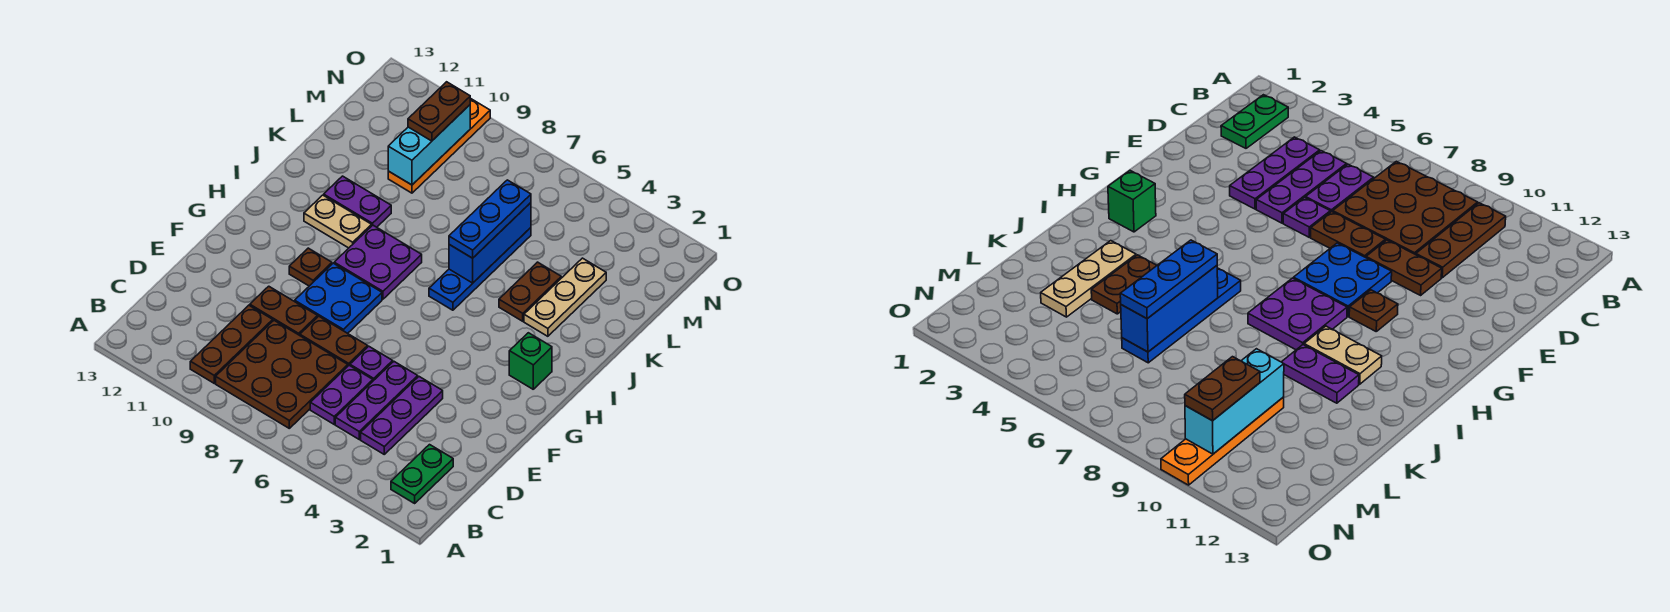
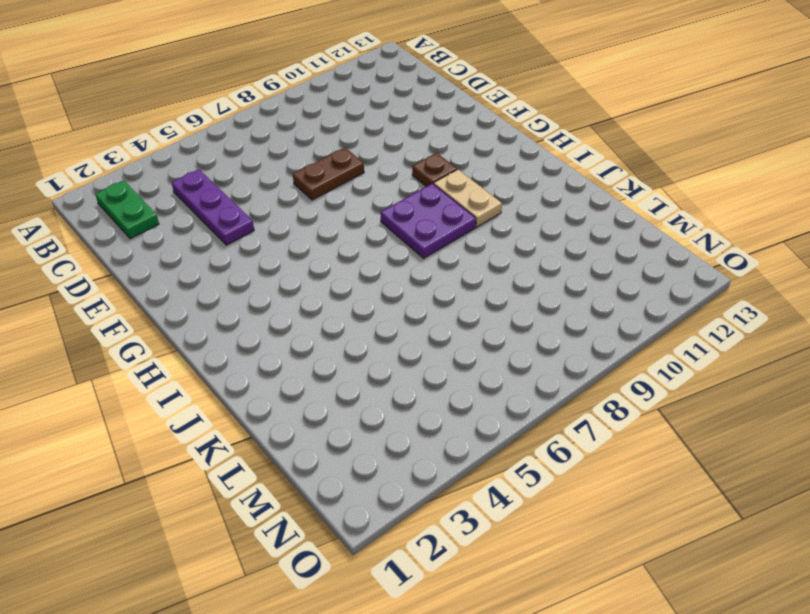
tan plate H10:I10 level 1 -> tan plate I10:I11 level 1
none -> brown plate B7:D9 level 1
none -> brown plate B10:D10 level 1
none -> purple plate C5:E5 level 1

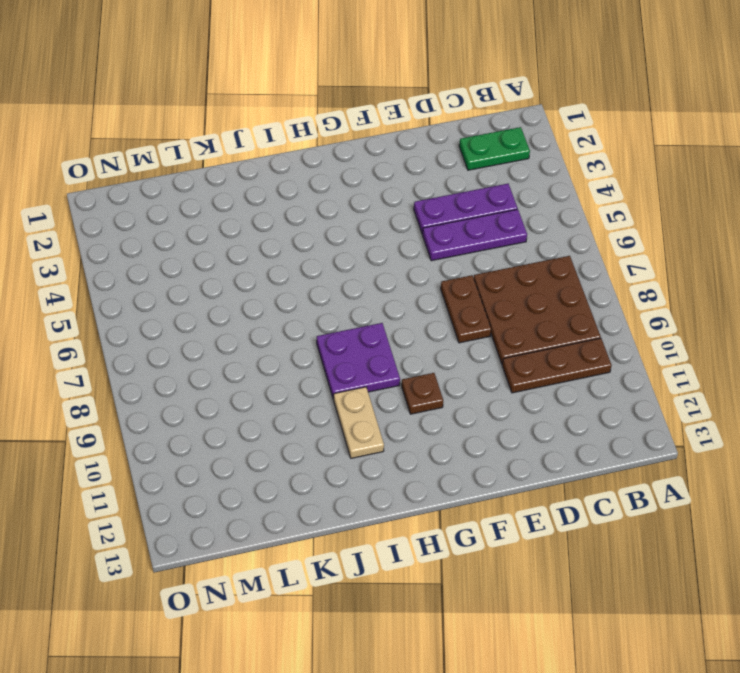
none -> purple plate C6:D6 level 1
none -> purple plate E6 level 1
none -> brown plate E9:E10 level 1

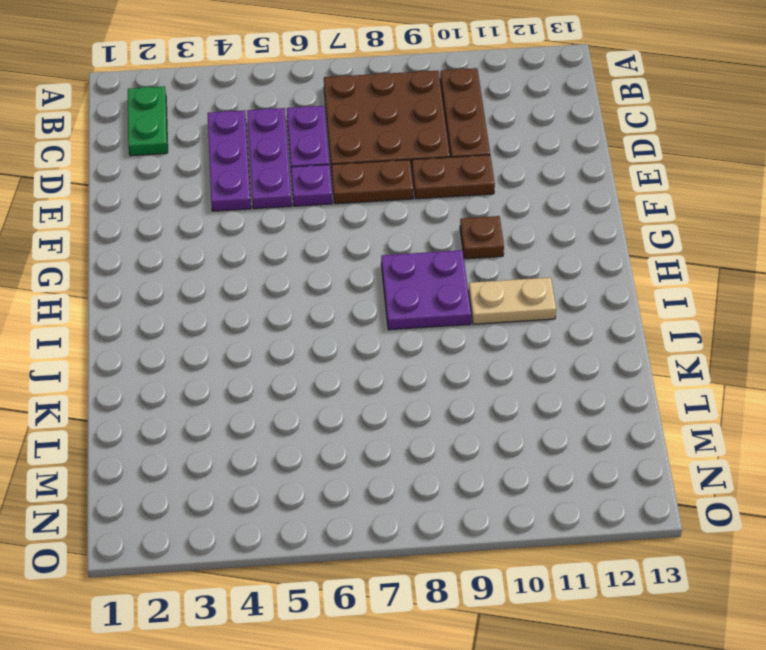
none -> blue plate F8:G9 level 1
none -> green brick H2 level 1
none -> blue plate I6:L6 level 1

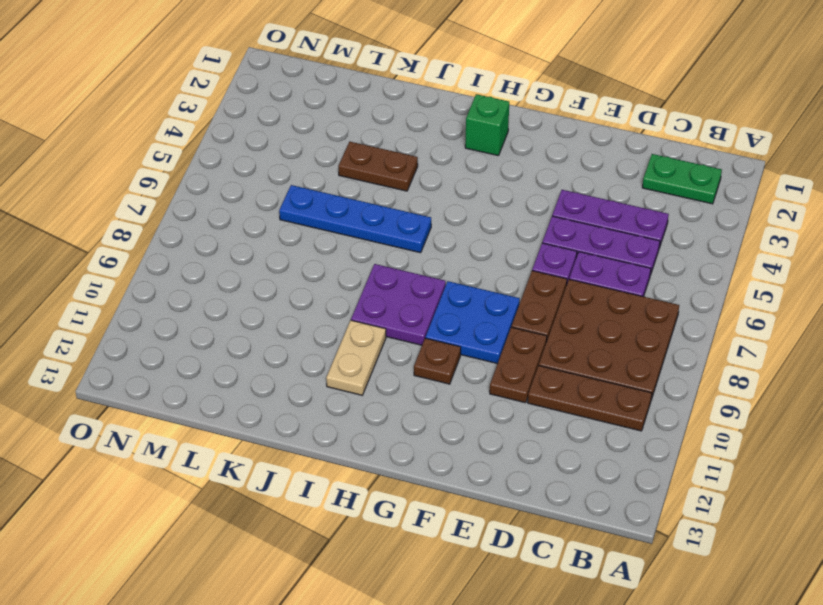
none -> tan plate J3:L3 level 1
none -> purple plate J10:J11 level 1
none -> orange plate L10:O10 level 1

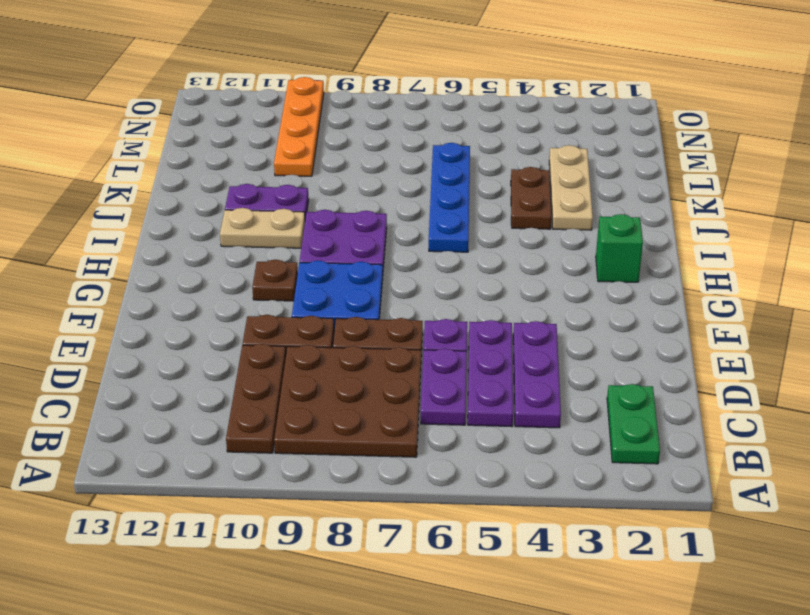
none -> blue brick J6:L6 level 2
none -> cyan brick L10:N10 level 2
none -> blue plate J6:L6 level 3

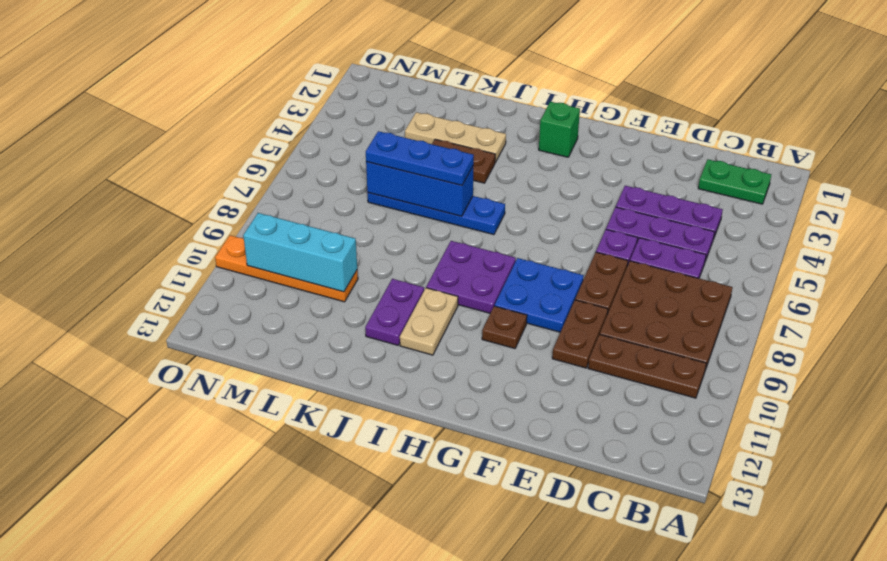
none -> brown plate M10:N10 level 3

